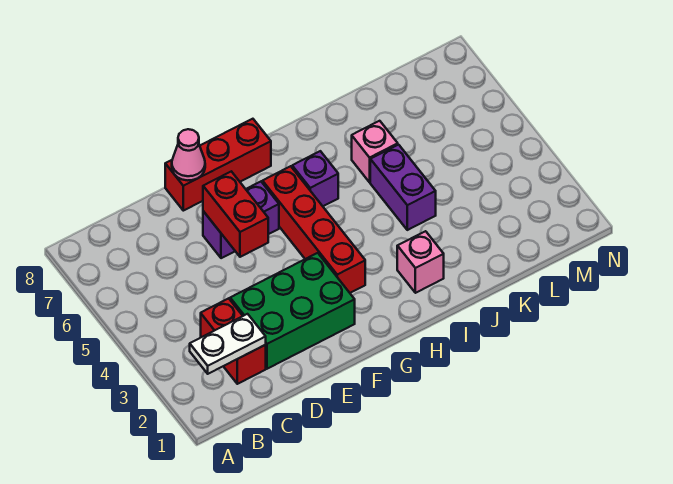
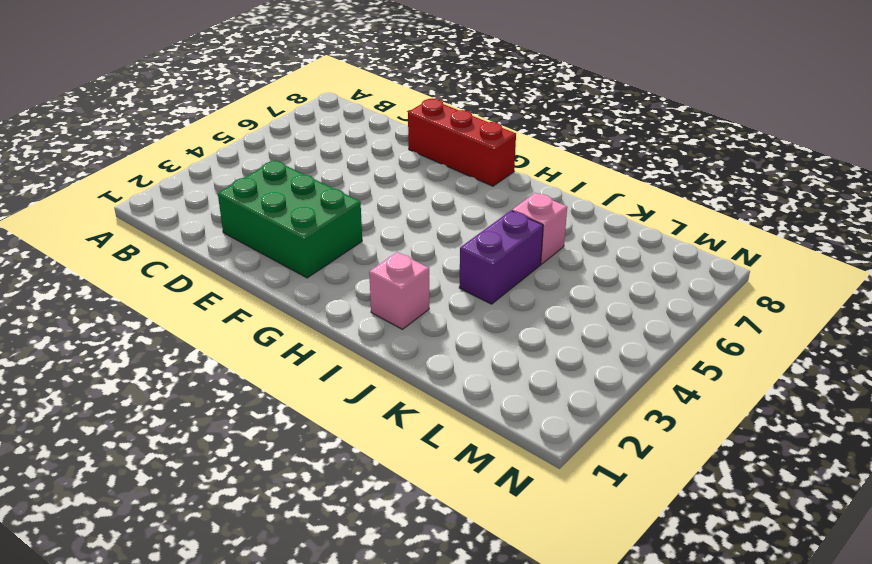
none -> red brick C2:C3 level 1
none -> purple brick E6:F6 level 1
none -> red brick G3:G6 level 1

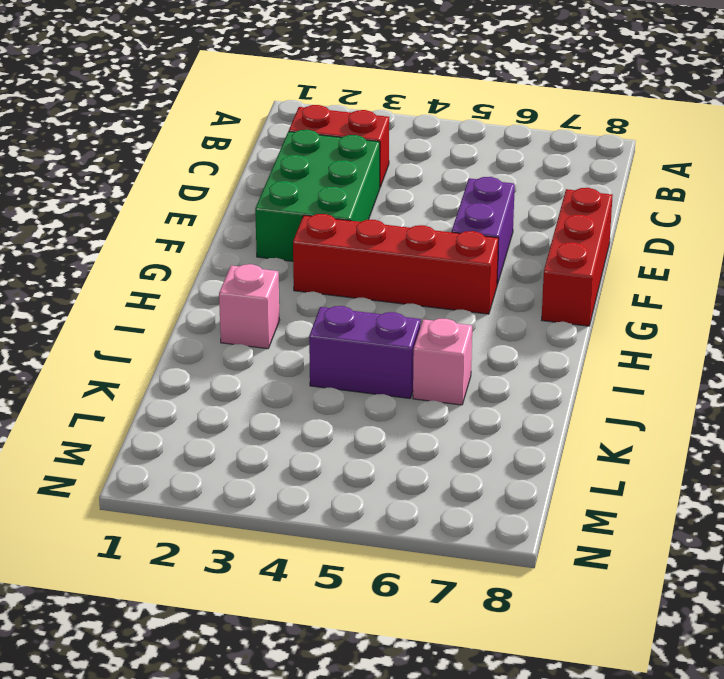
none -> purple brick H6 level 1
none -> white plate B2:C2 level 2
none -> red brick E5:E6 level 2

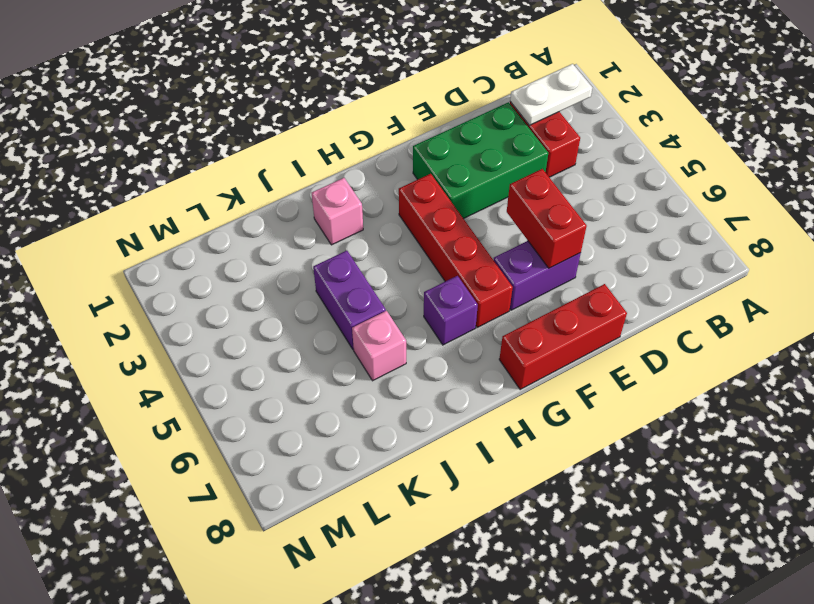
none -> pink cone E8 level 2

